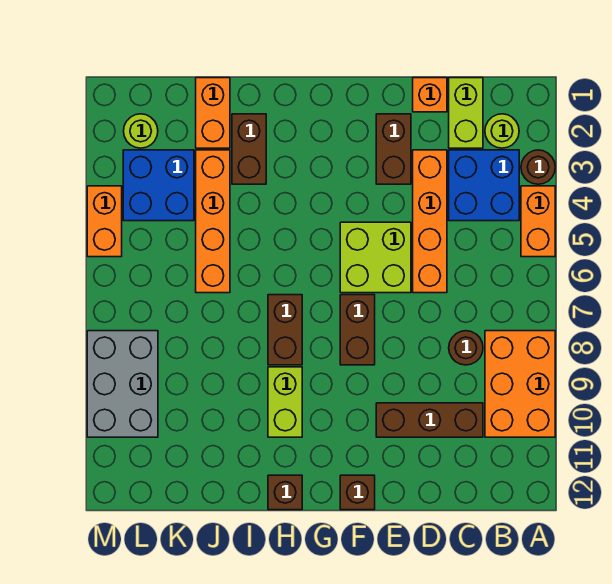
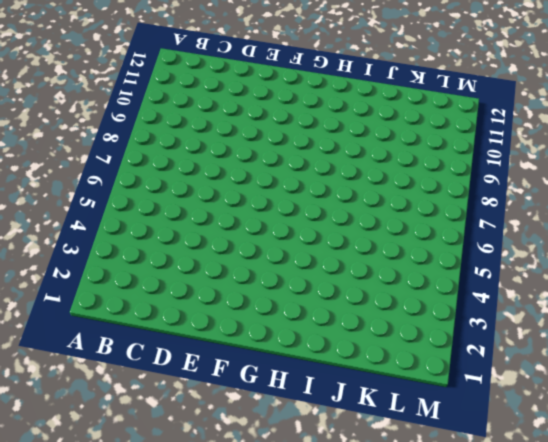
none -> brown round brick A3 level 1
none -> orange brick A4:A5 level 1
none -> orange brick A8:B10 level 1

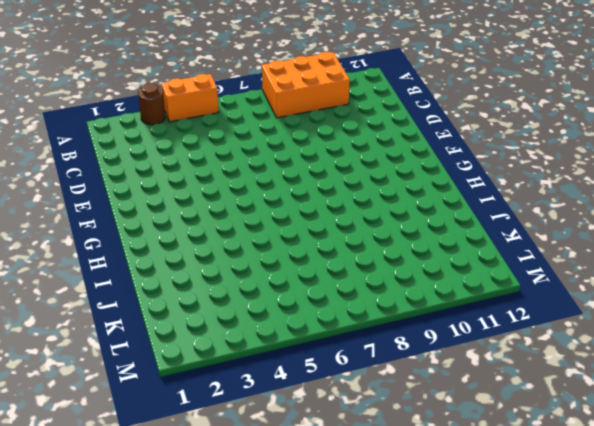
none -> lime round brick B2 level 1
none -> blue brick B3:C4 level 1
none -> lime brick C1:C2 level 1

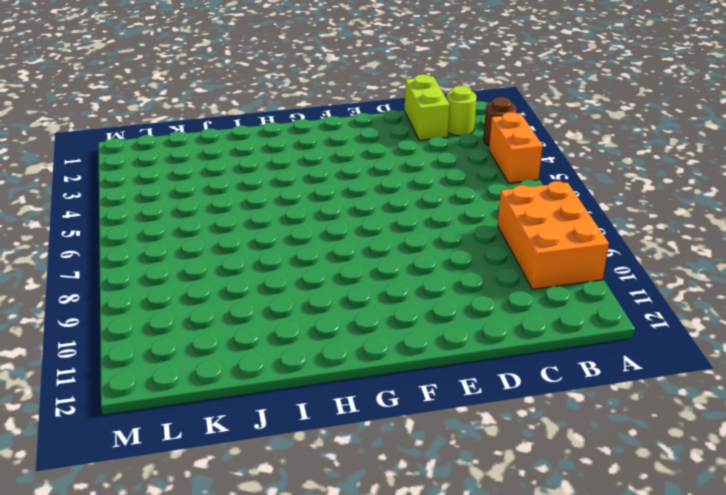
none -> blue brick B3:C4 level 1
none -> brown round brick C8 level 1
none -> brown brick C10:E10 level 1

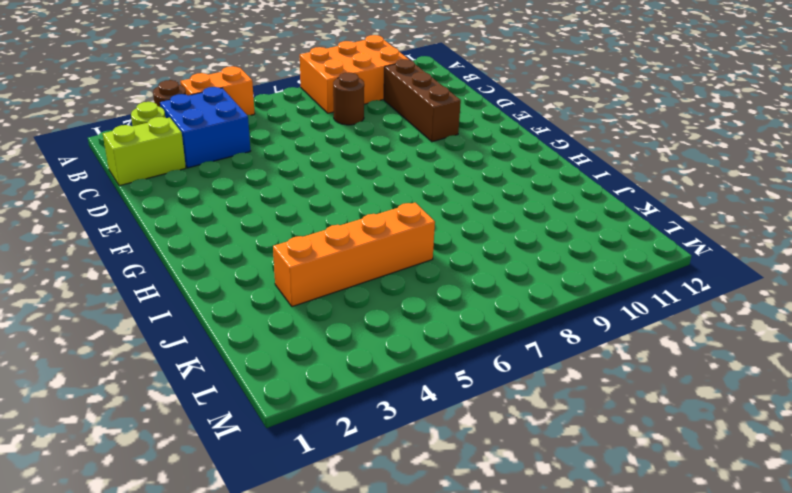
none -> orange brick D1 level 1
none -> orange brick D3:D6 level 1
none -> brown brick E2:E3 level 1

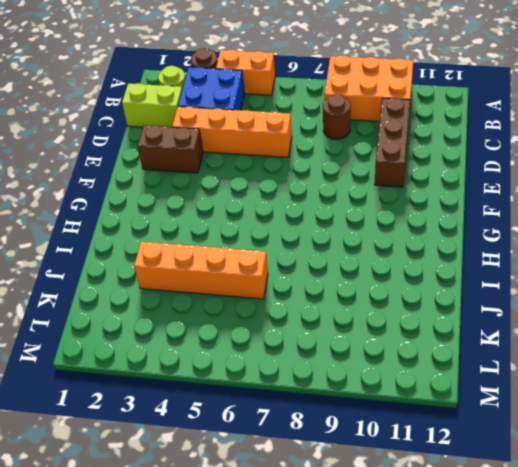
none -> orange brick D1 level 1
none -> lime brick E5:F6 level 1
none -> brown brick F7:F8 level 1

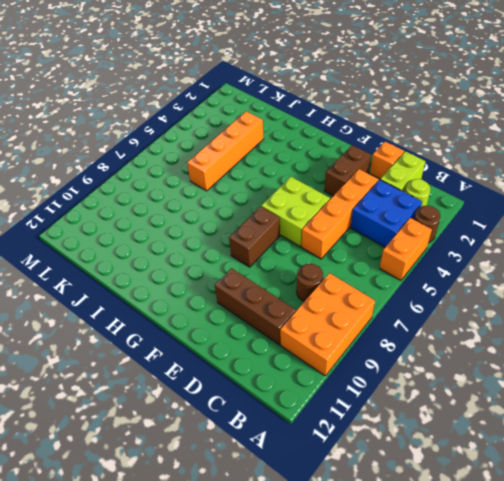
none -> brown brick F12 level 1
none -> brown brick H7:H8 level 1
none -> lime brick H9:H10 level 1

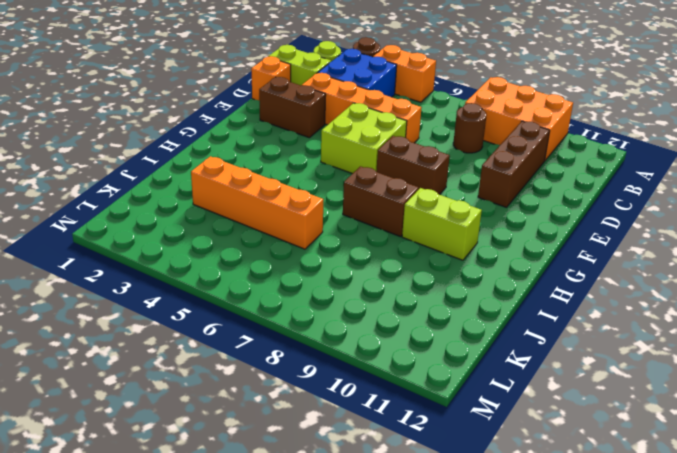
none -> brown brick F12 level 1
none -> brown brick H12 level 1
none -> brown brick I2:I3 level 1

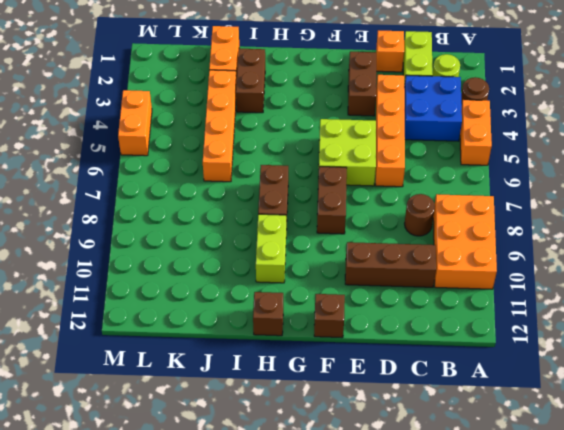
none -> blue brick K3:L4 level 1
none -> lime round brick L2 level 1
none -> grey brick L8:M10 level 1

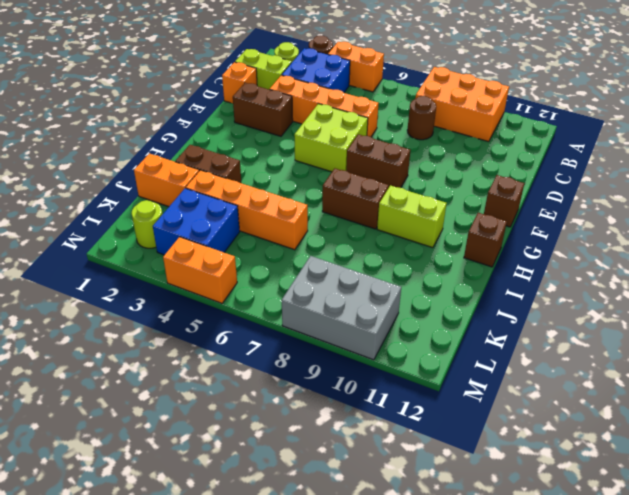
none -> brown brick C10:E10 level 1

